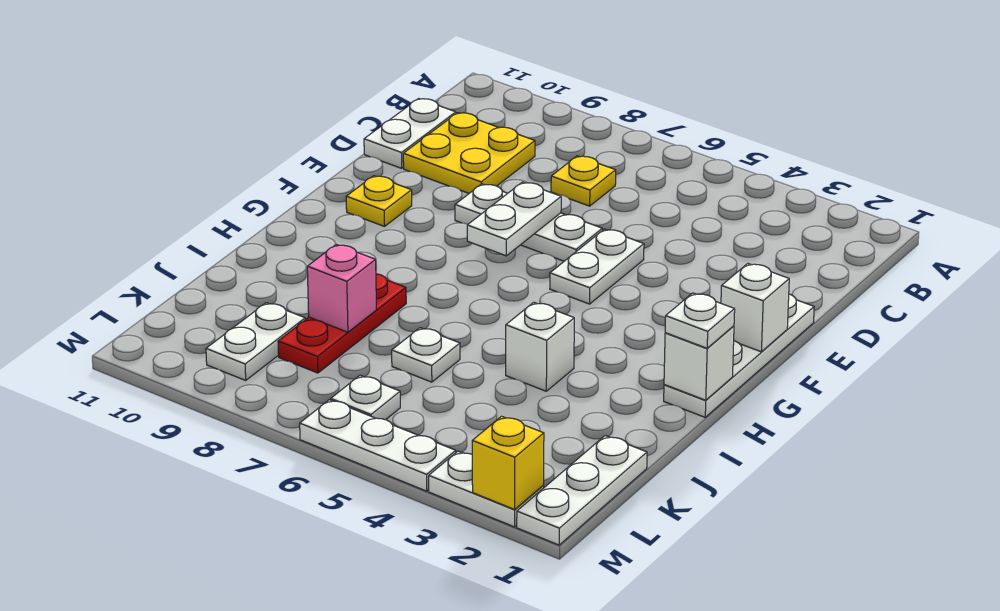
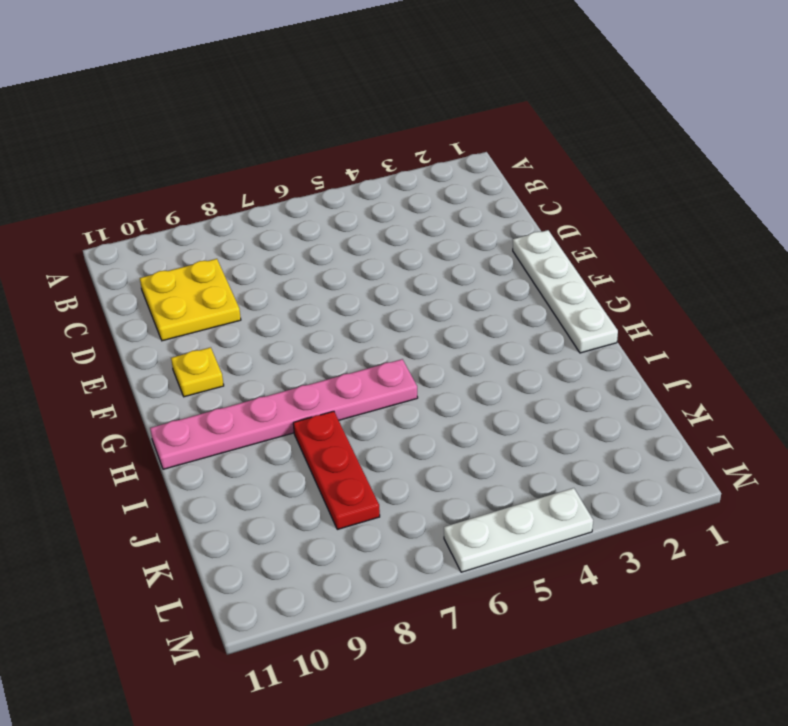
pink plate H6:H11 level 1 -> none
none -> yellow plate C7 level 1
none -> white plate C11:D11 level 1
none -> white plate E5:F5 level 1

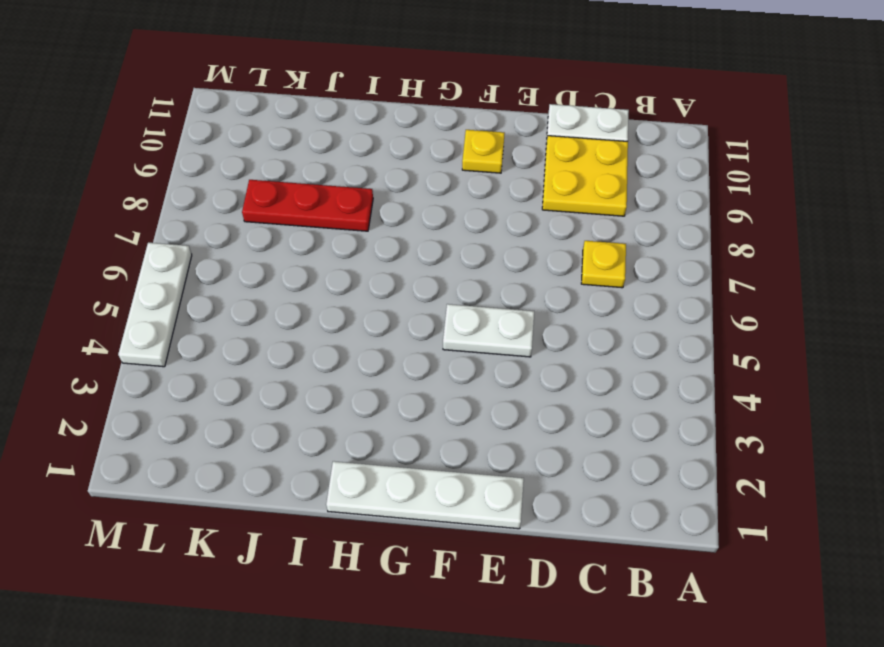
none -> white plate E6:E8 level 1
none -> white brick I4 level 1
none -> white plate J6 level 1

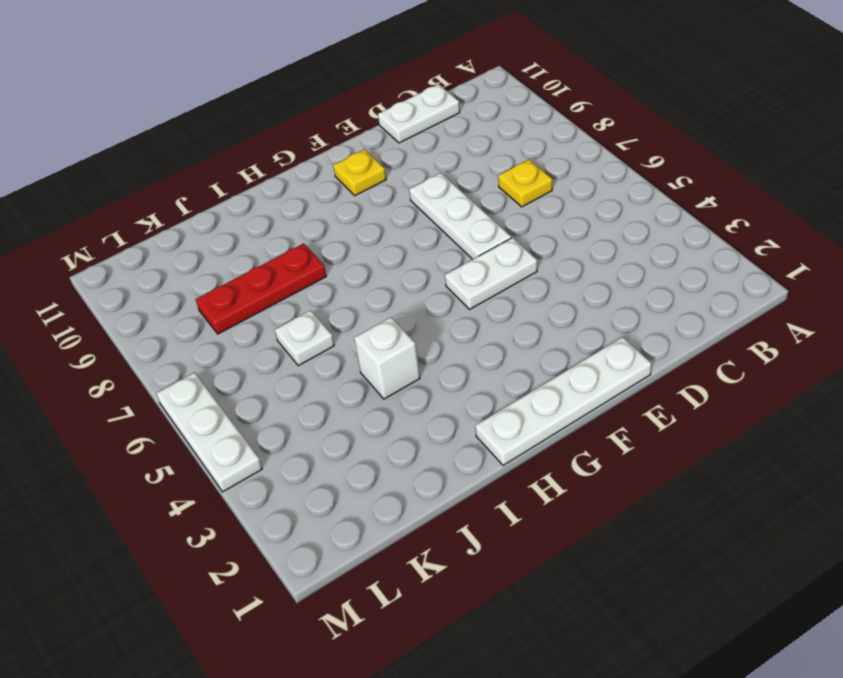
none -> yellow plate C9:D10 level 1
none -> white plate K1:M1 level 1
none -> white plate K9:L9 level 1

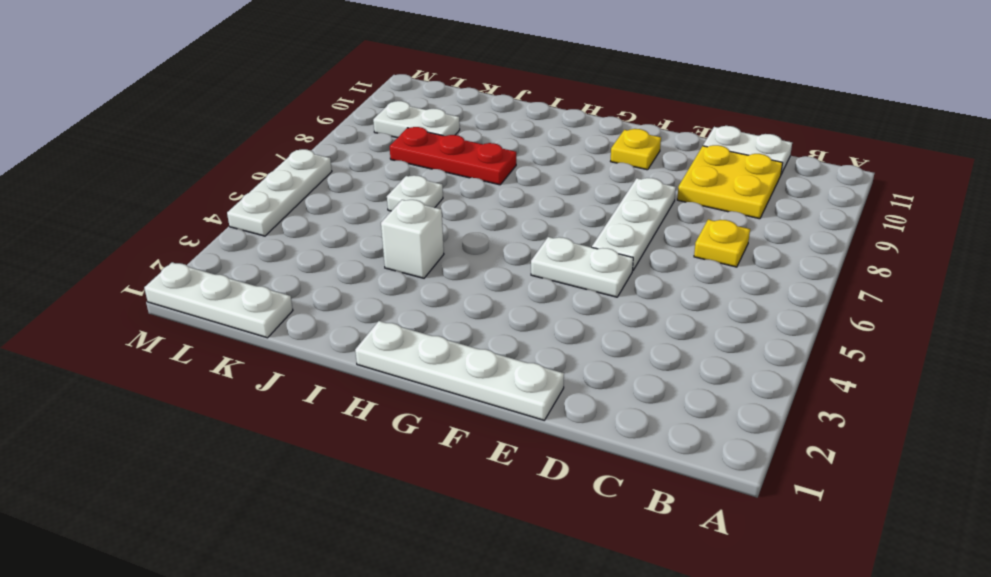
none -> white plate L6 level 1
none -> white plate M2:M3 level 1
none -> white plate E7:F7 level 2

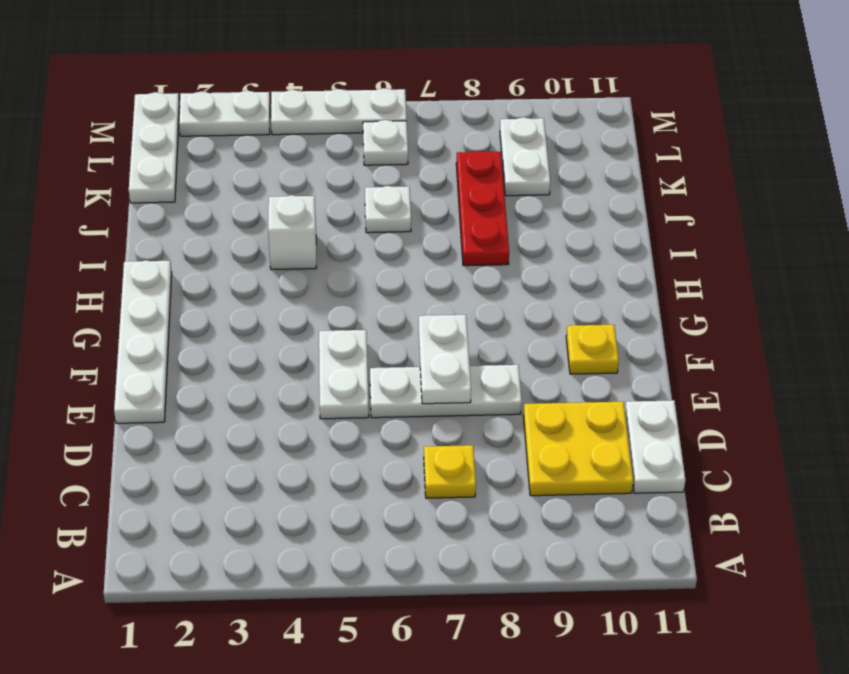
none -> white brick F1 level 2
none -> white brick H1 level 2
none -> pink brick J8 level 2

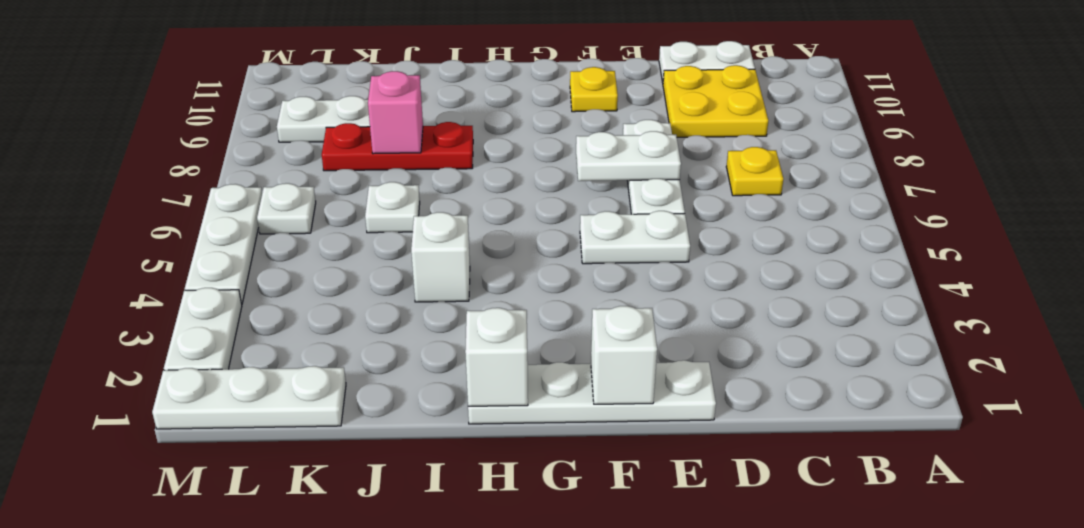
none -> yellow brick M2 level 2
none -> white plate H1 level 3

